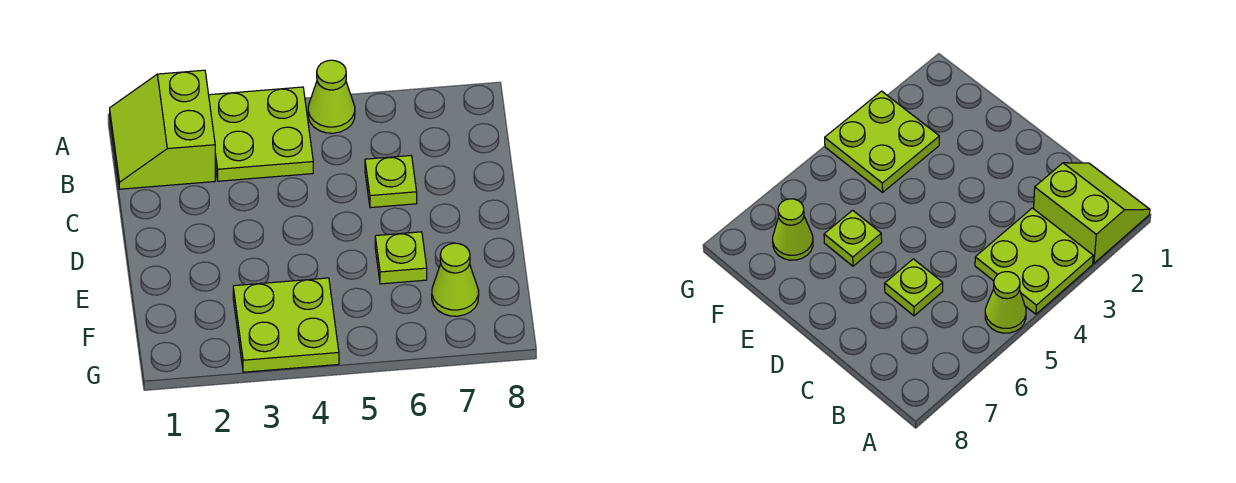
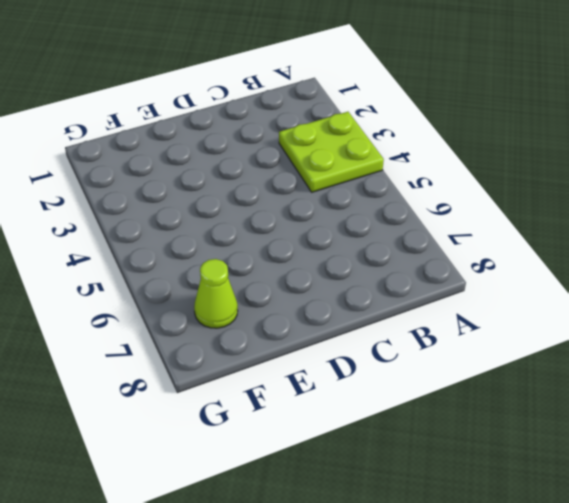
none -> lime slope A1:B2 level 1 top 2
none -> lime cone A5 level 1

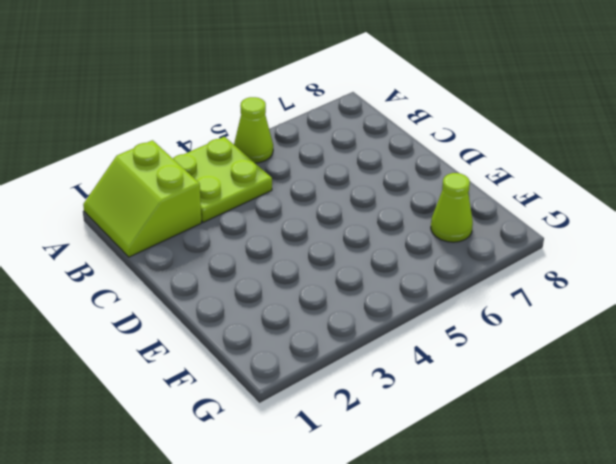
none -> lime plate C6 level 1
none -> lime plate E6 level 1

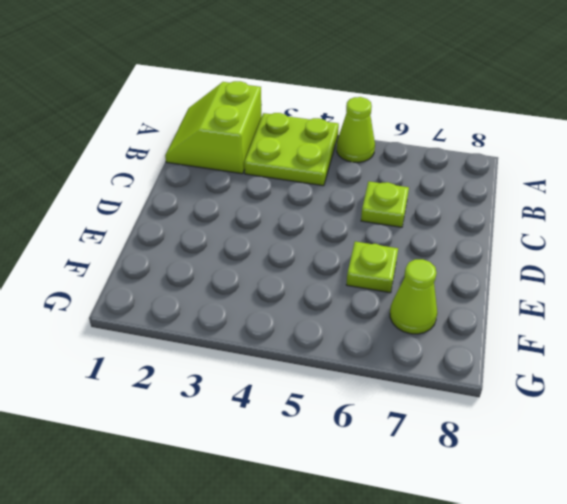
none -> lime plate F3:G4 level 1

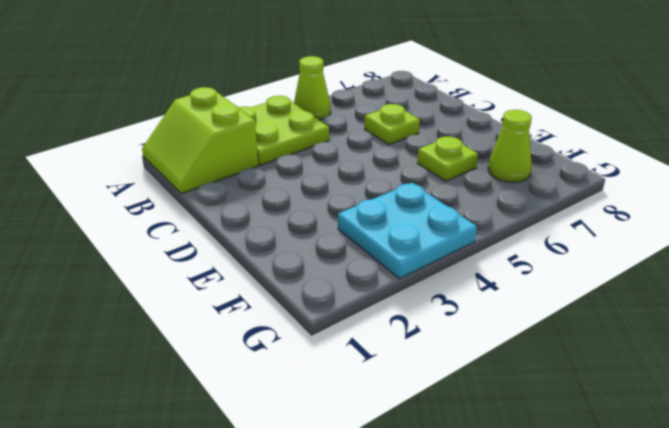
cyan plate F3:G4 level 1 -> lime plate F3:G4 level 1

